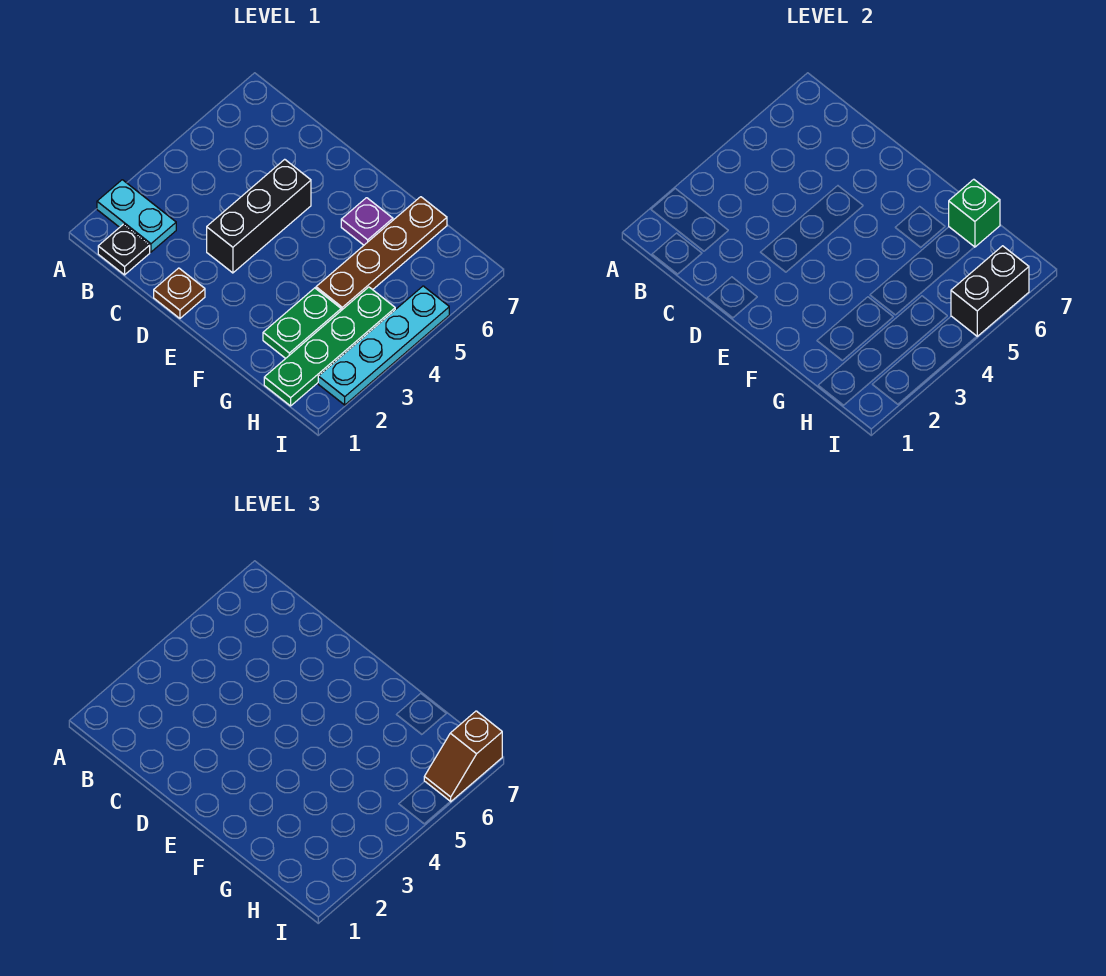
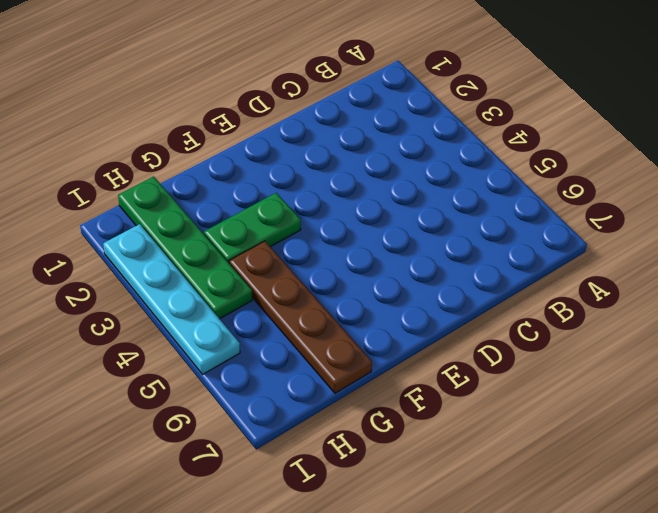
green plate F3:G3 level 1 -> green plate G2:G3 level 1
none -> cyan plate A2:B2 level 1
none -> black plate B1 level 1
none -> brown plate D1 level 1

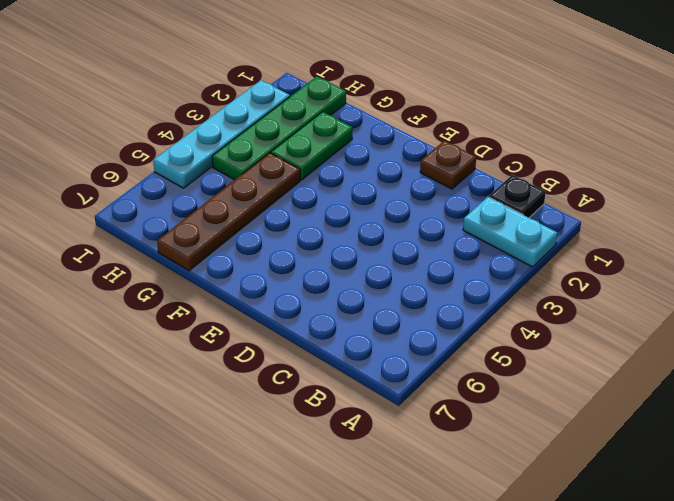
none -> black brick D3:D5 level 1
none -> purple plate F6 level 1
none -> green brick G7 level 2

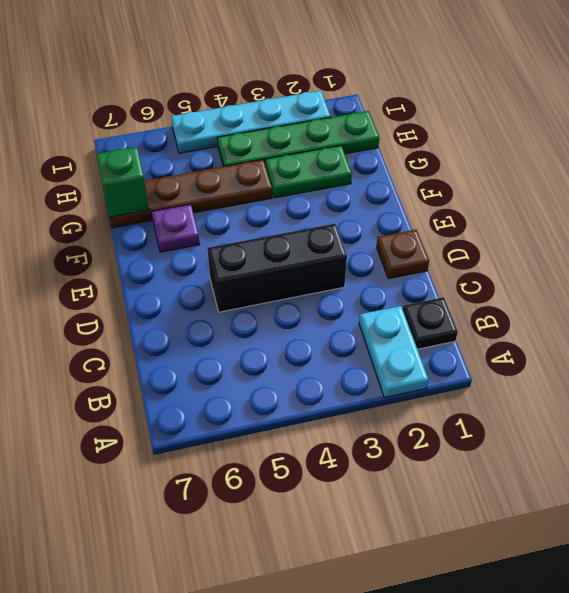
none -> black brick I5:I6 level 2
none -> brown slope I6:I7 level 3 top 7

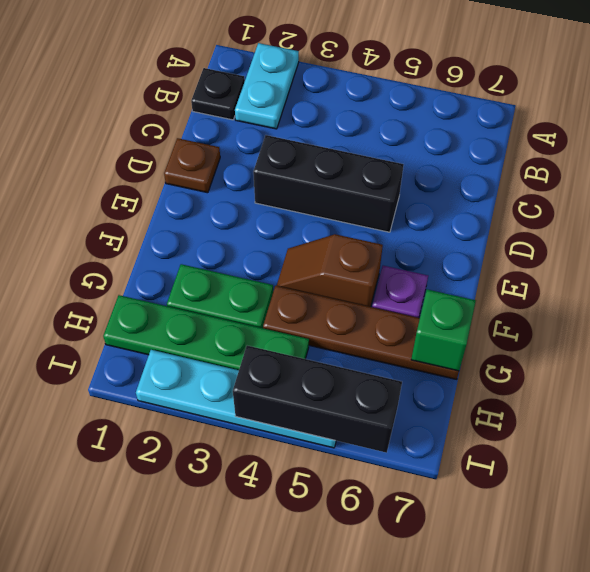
brown slope F4:F5 level 1 top 5 -> brown slope I6:I7 level 3 top 7
black brick I4:I6 level 2 -> black brick I5:I6 level 2

